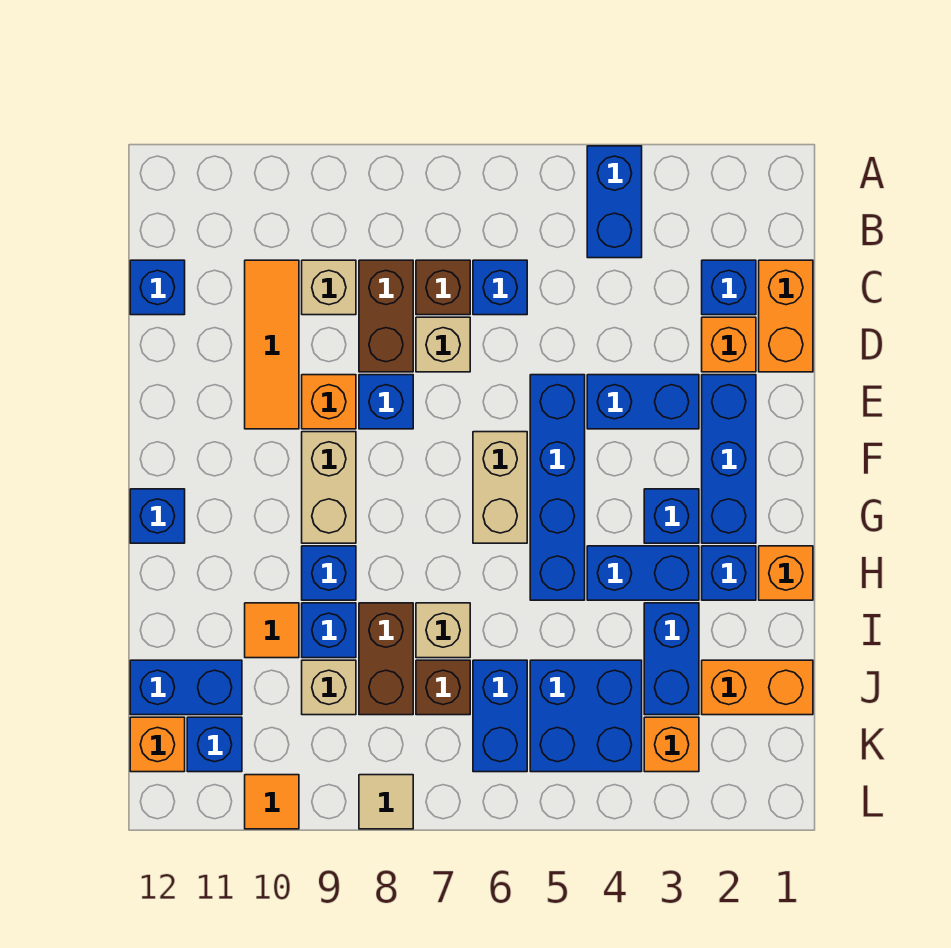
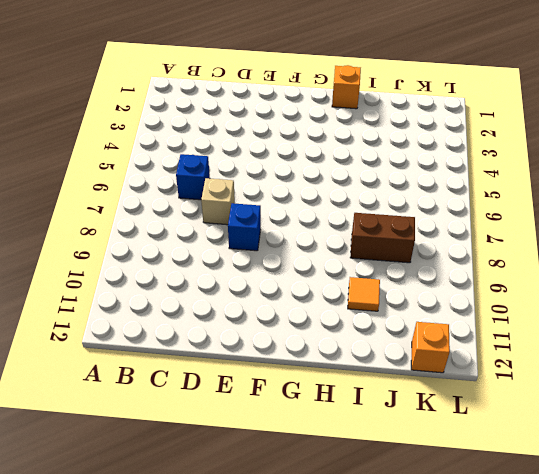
none -> blue brick A4:B4 level 1
none -> orange brick C1:D1 level 1
none -> blue brick C2 level 1
none -> brown brick C7 level 1

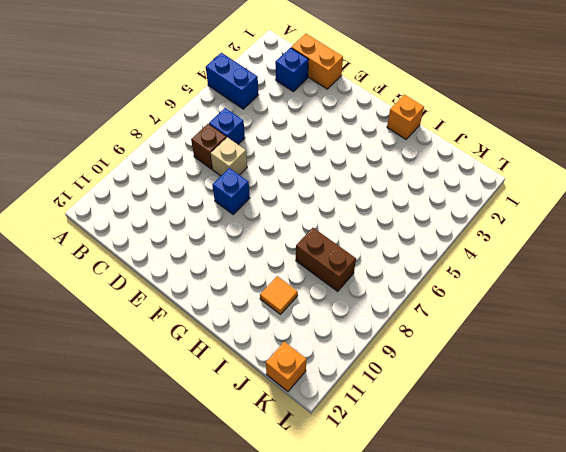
none -> brown brick C8:D8 level 1
none -> tan brick C9 level 1
none -> orange tile C10:E10 level 1
none -> blue brick C12 level 1

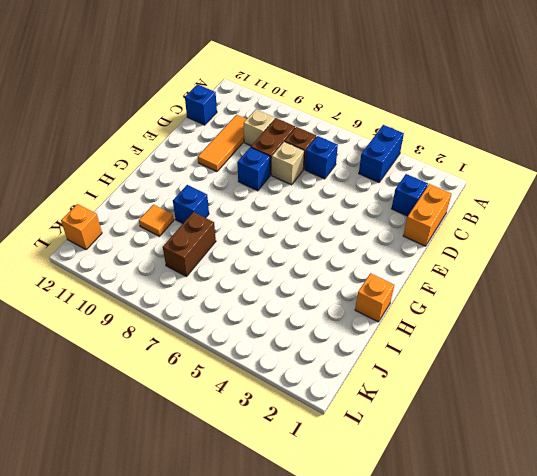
none -> orange brick D2 level 1
none -> blue brick E2:G2 level 1
none -> blue brick E3:E4 level 1
none -> blue brick E5:H5 level 1

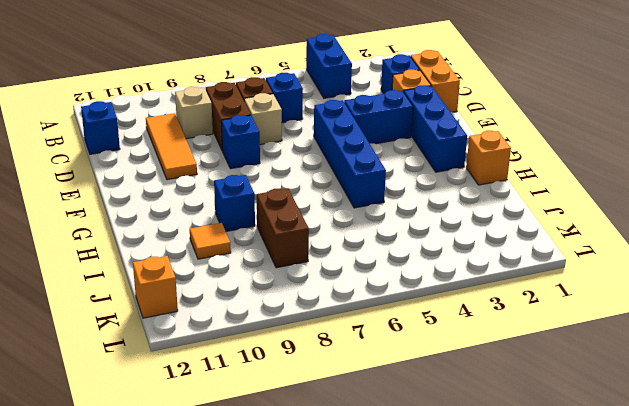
none -> orange brick E9 level 1
none -> tan brick F6:G6 level 1
none -> tan brick F9:G9 level 1
none -> blue brick G3 level 1

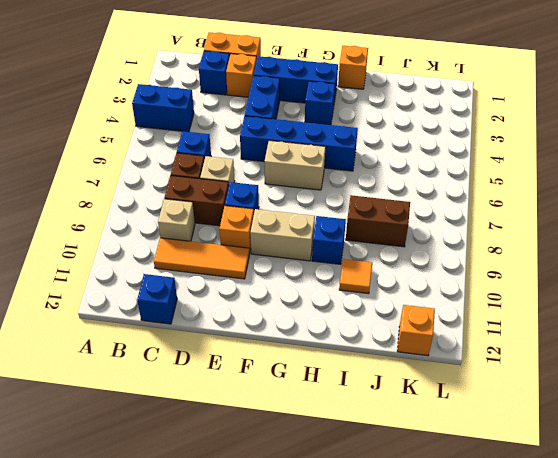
none -> blue brick G12 level 1
none -> blue brick H2 level 1
none -> blue brick H3:H4 level 1
none -> blue brick I3:J3 level 1

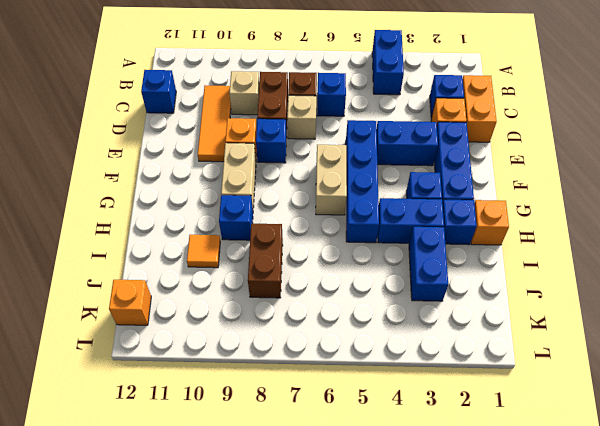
none -> blue brick G12 level 1
none -> tan brick I7 level 1
none -> blue brick I9 level 1
none -> orange brick J1:J2 level 1

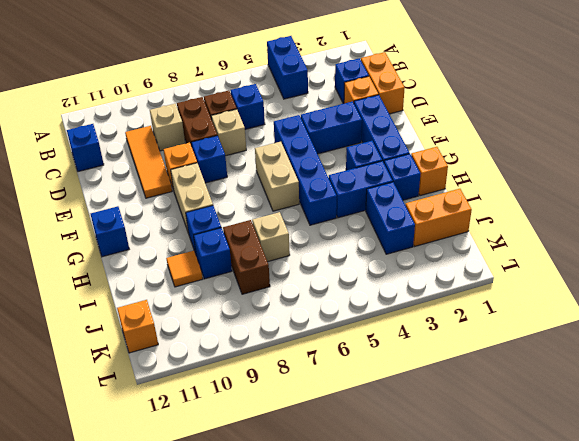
none -> blue brick J4:K5 level 1
none -> blue brick J6:K6 level 1
none -> brown brick J7 level 1
none -> tan brick J9 level 1

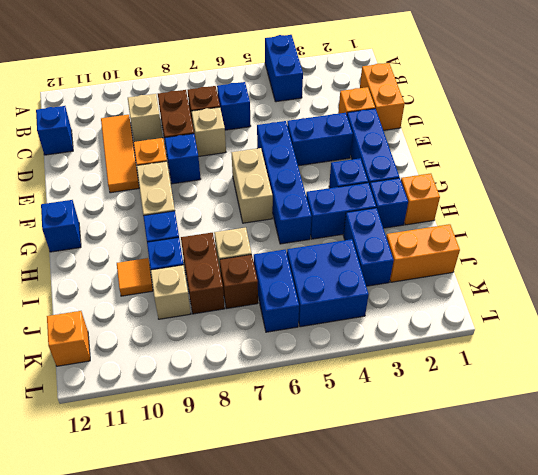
none -> blue brick C2 level 1
none -> blue brick J11:J12 level 1
none -> orange brick K3 level 1
none -> blue brick K11 level 1

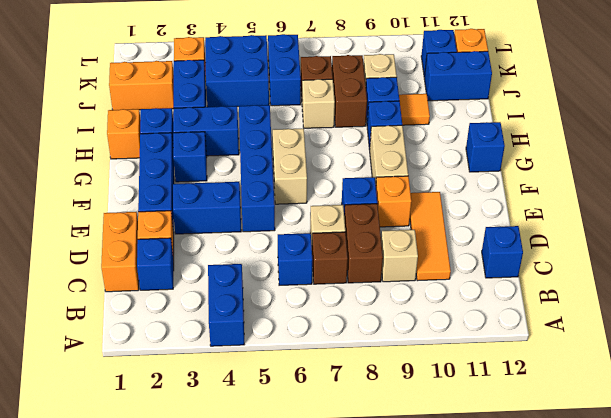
none -> tan tile L8 level 1
none -> orange tile L10 level 1

